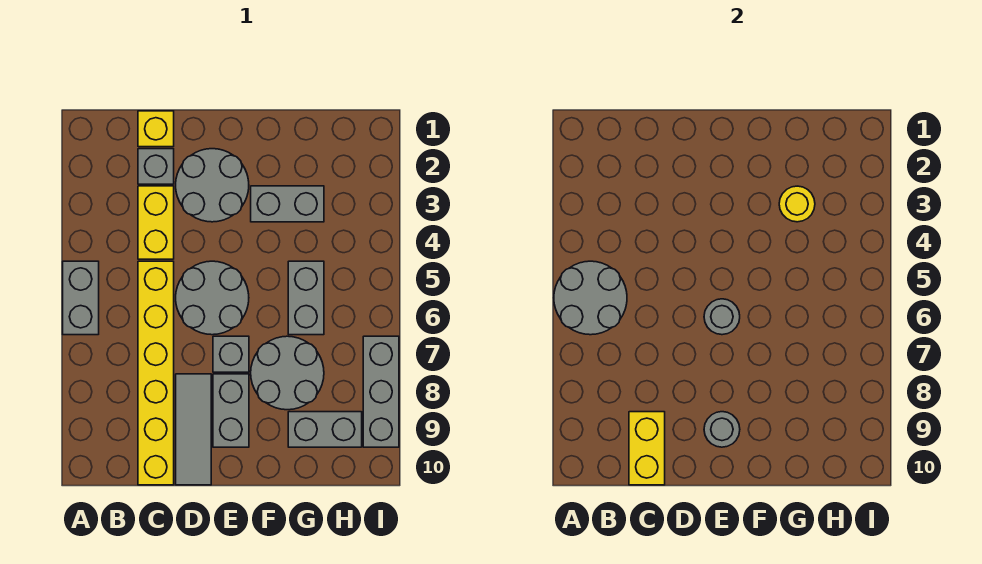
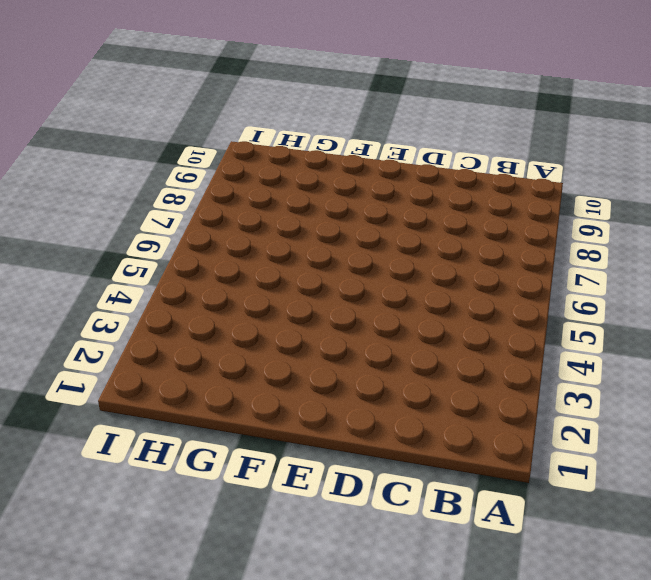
none -> grey brick A5:A6 level 1
none -> yellow brick C1 level 1
none -> grey brick C2 level 1

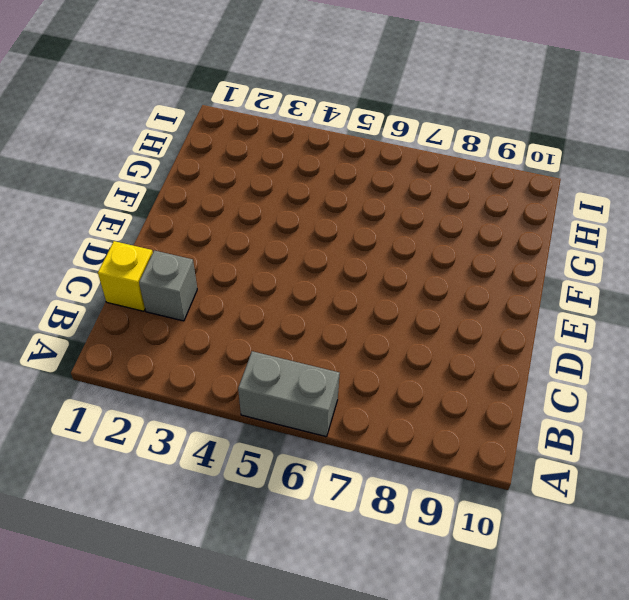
none -> yellow brick C3:C4 level 1
none -> yellow brick C5:C10 level 1
none -> grey round brick D2:E3 level 1

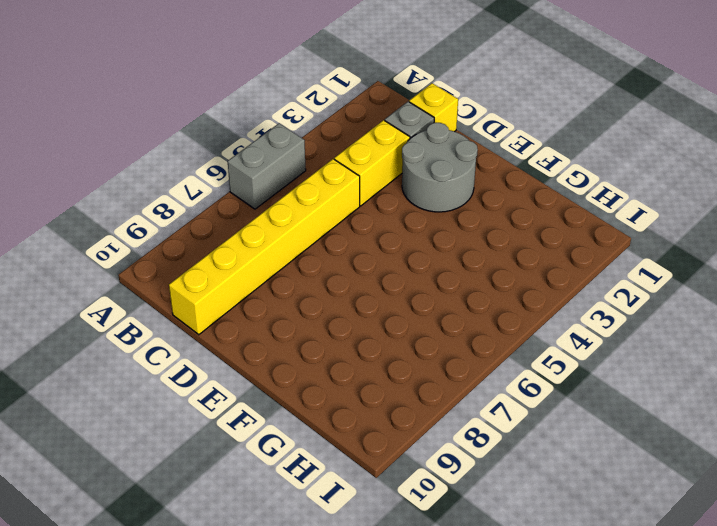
none -> grey round brick D5:E6 level 1
none -> grey tile D8:D10 level 1
none -> grey brick E7 level 1

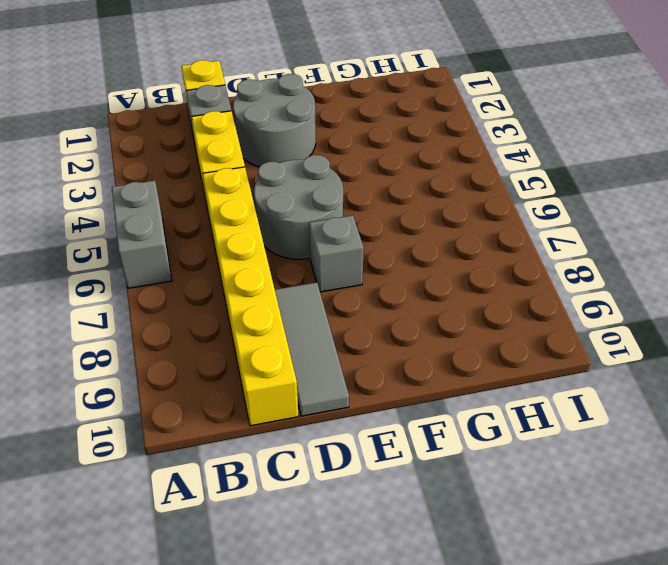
none -> grey brick E8:E9 level 1
none -> grey brick F3:G3 level 1
none -> grey round brick F7:G8 level 1

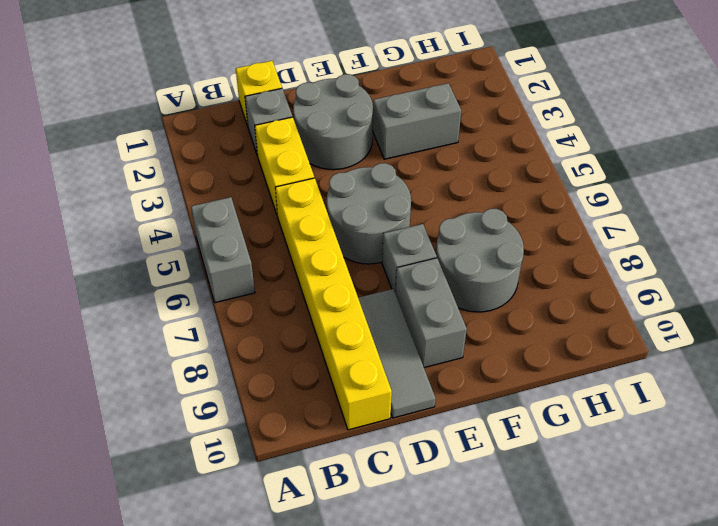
none -> grey brick G5:G6 level 1
none -> grey brick G9:H9 level 1
none -> grey brick I7:I9 level 1

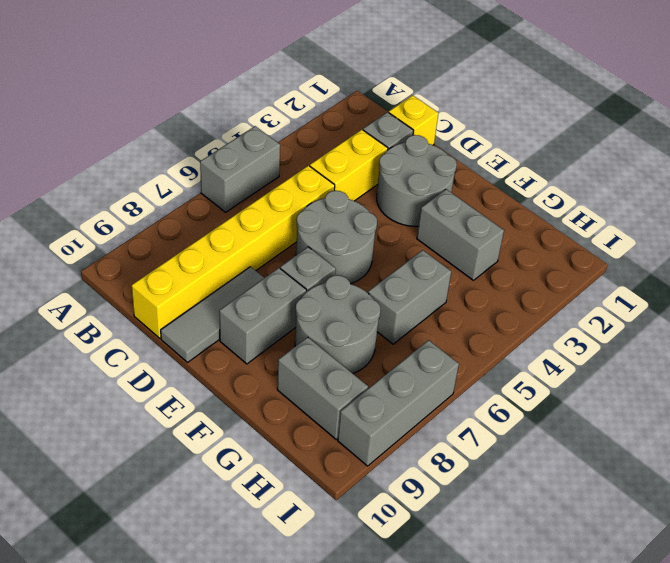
none -> grey round brick A5:B6 level 2
none -> yellow brick C9:C10 level 2
none -> grey round brick E6 level 2

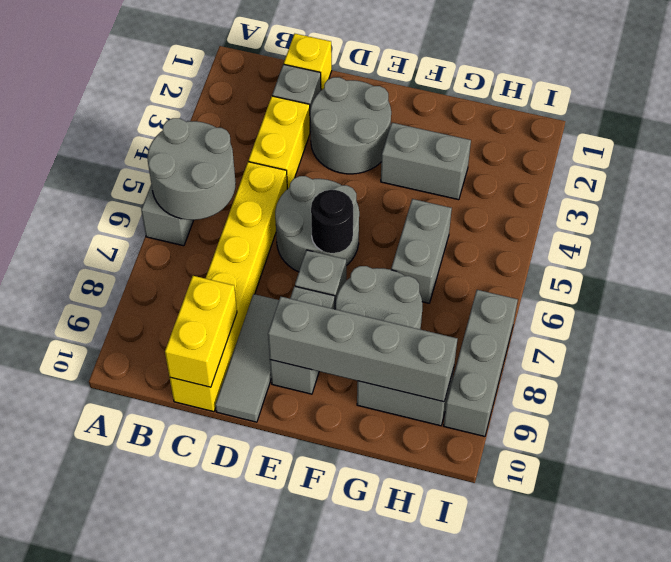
black round brick E6 level 2 -> grey round brick E6 level 2
grey brick E9:H9 level 2 -> grey round brick E9 level 2
none -> yellow round brick G3 level 2

